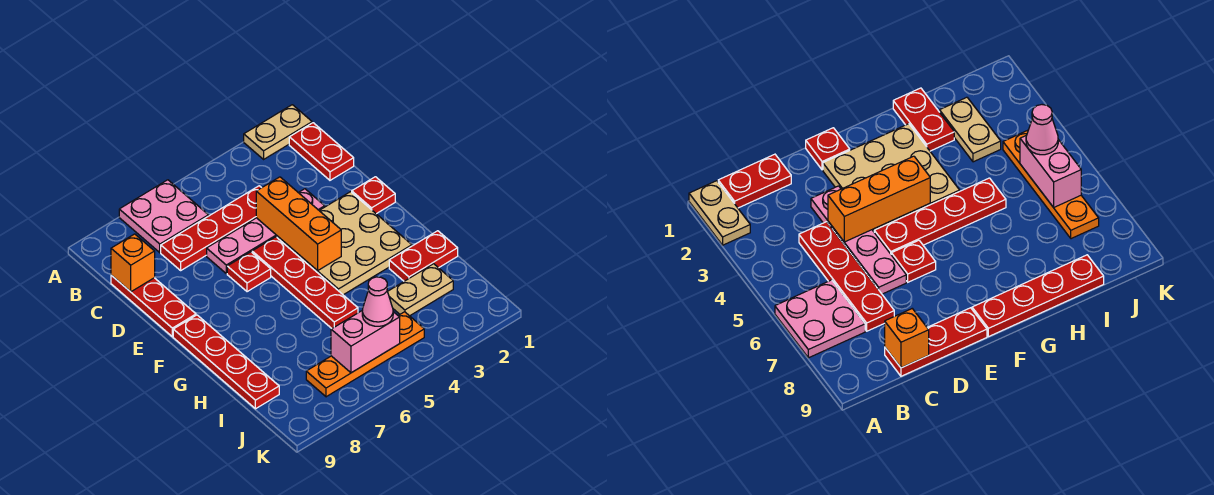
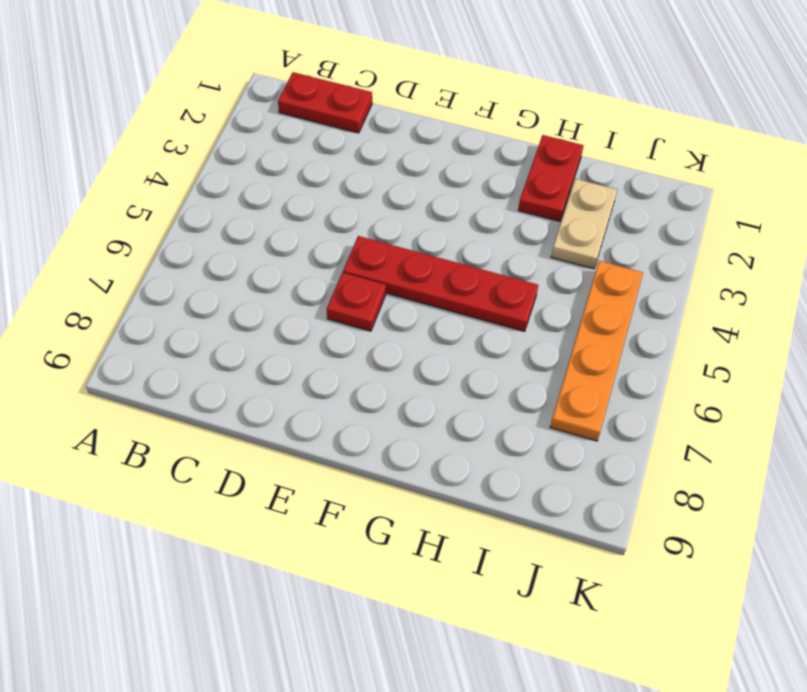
none -> tan plate A1:A2 level 1
none -> pink plate A6:B7 level 1
none -> red plate C4:C7 level 1

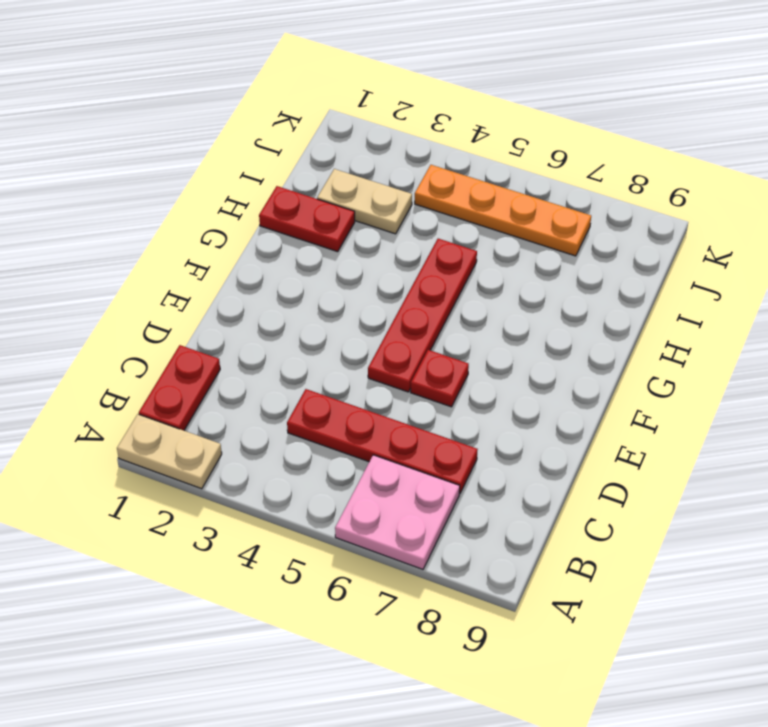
none -> red plate C9:E9 level 1
none -> pink plate D3:D6 level 1
none -> red plate E1 level 1

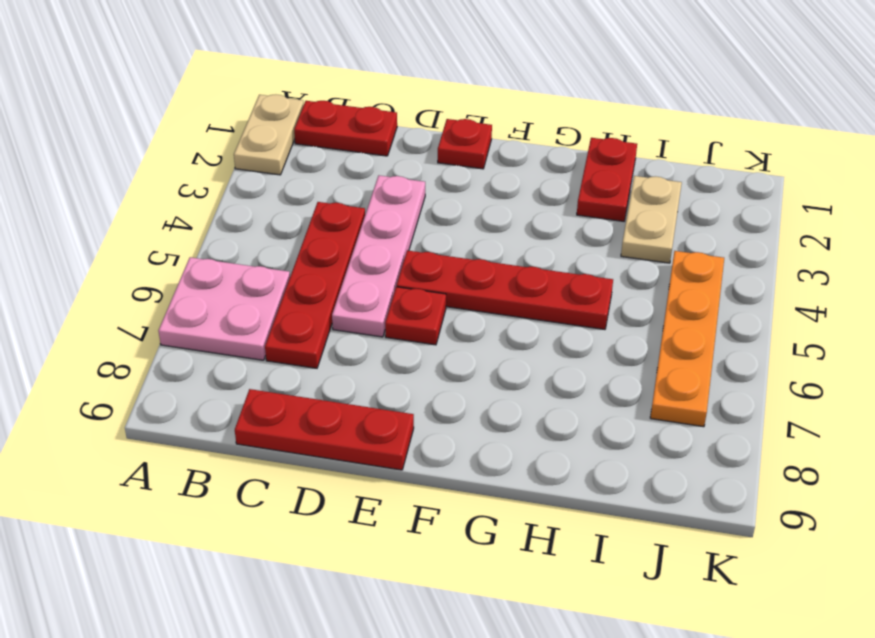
none -> tan plate E2:G4 level 1
none -> red plate F9:I9 level 1
none -> orange brick C9 level 2

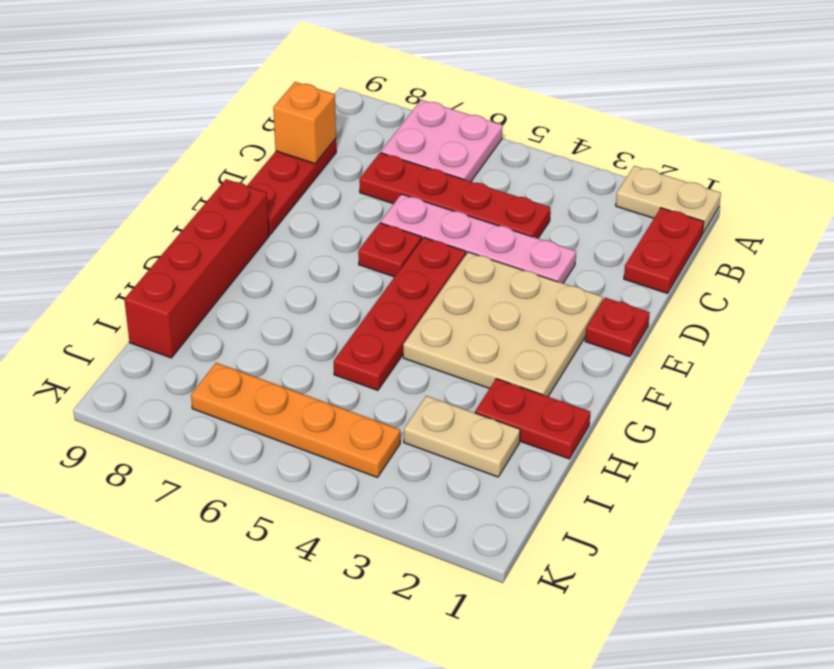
red brick F9:I9 level 1 -> red plate F9:I9 level 1
none -> orange brick D4:F4 level 2
none -> pink brick J5:J6 level 2
none -> pink cone J5 level 3

